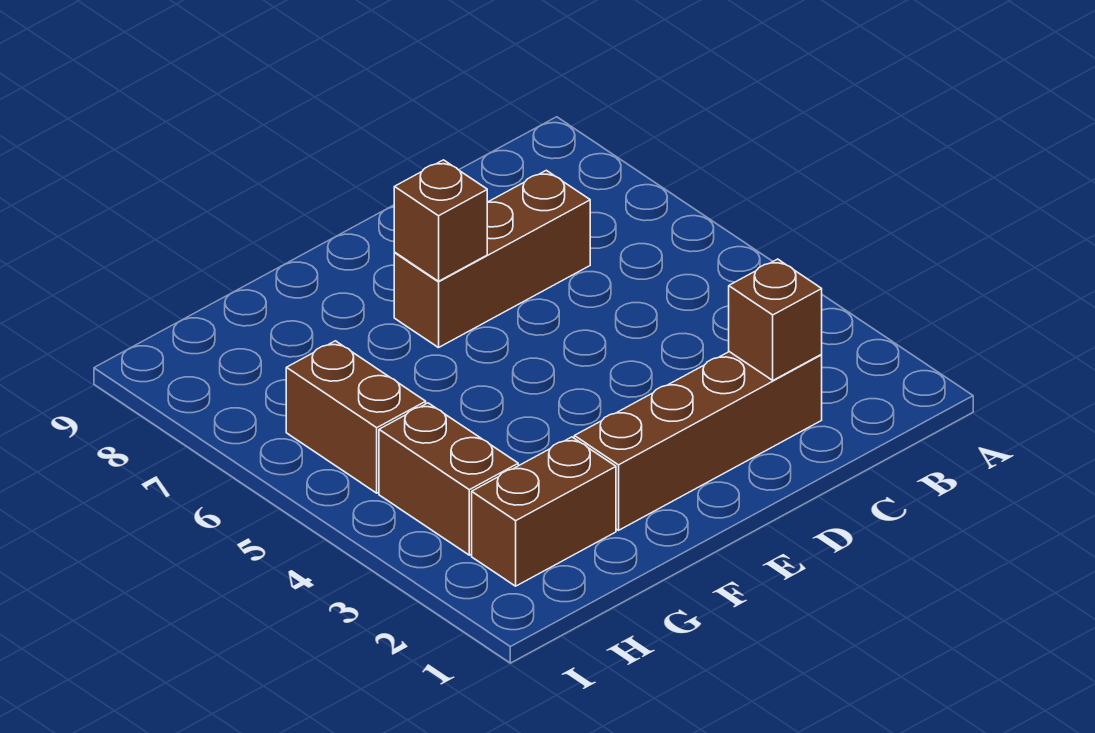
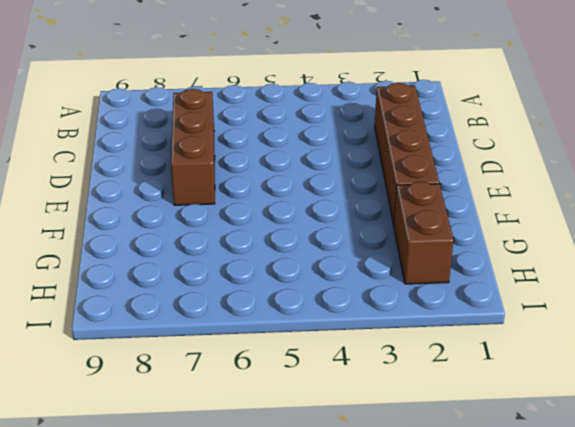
none -> brown brick H3:H4 level 1
none -> brown brick H5:H6 level 1

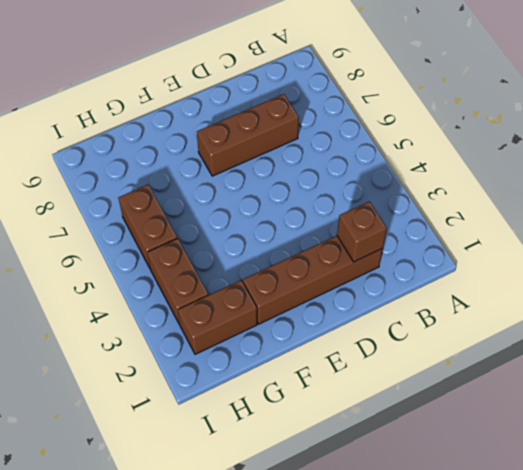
none -> brown brick E7 level 2

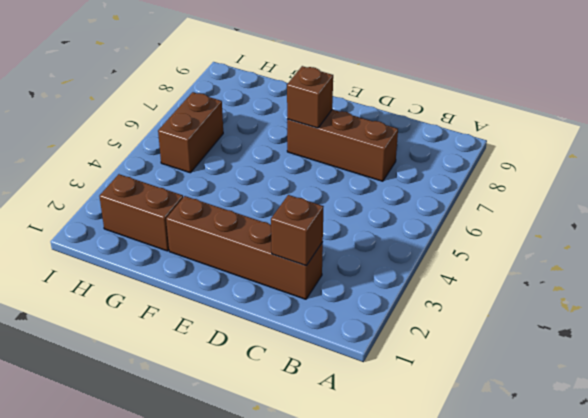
none -> brown brick H3:H4 level 1

